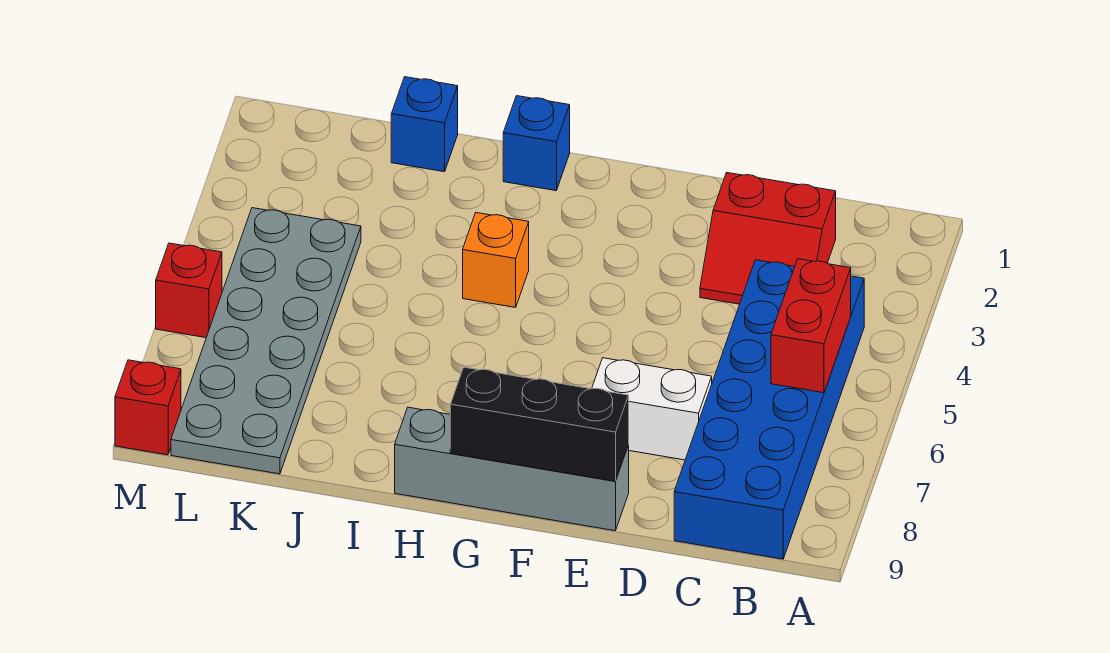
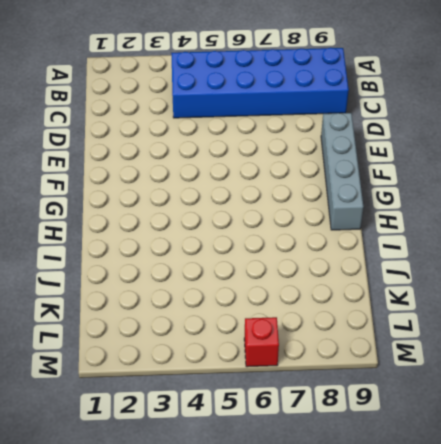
none -> red slope C2:D3 level 1 top 2
none -> white brick D7:E7 level 1
none -> blue brick H1 level 1

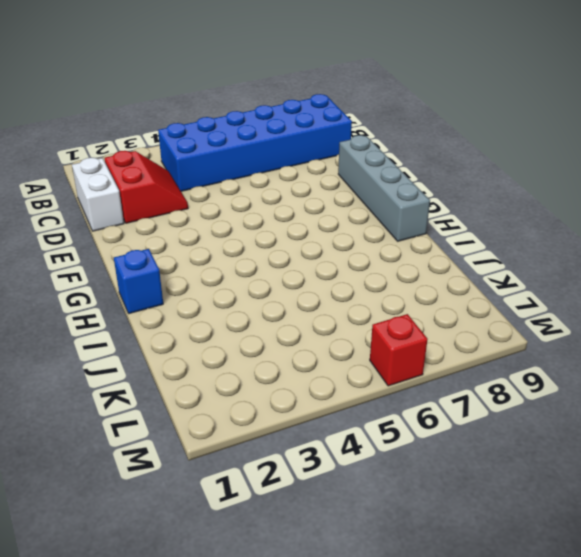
white brick C1:D1 level 1 -> white brick D7:E7 level 1
none -> orange brick H4 level 1
none -> blue brick J1 level 1
none -> grey plate K4:L9 level 1

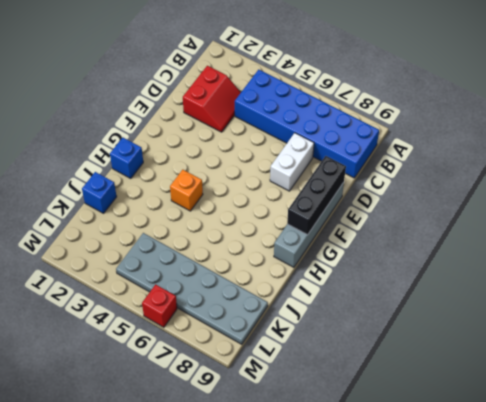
none -> red brick M9 level 1
none -> red brick B5:B6 level 2

